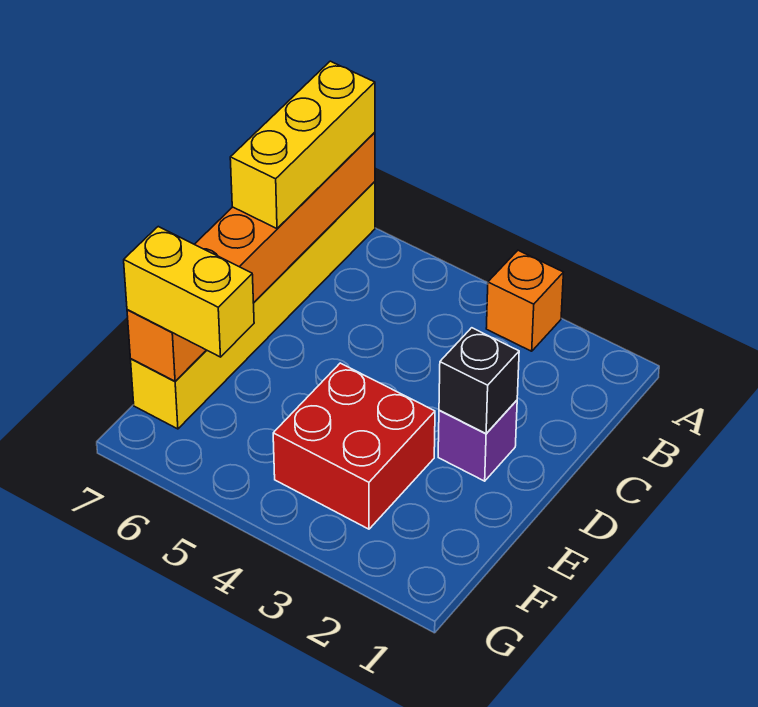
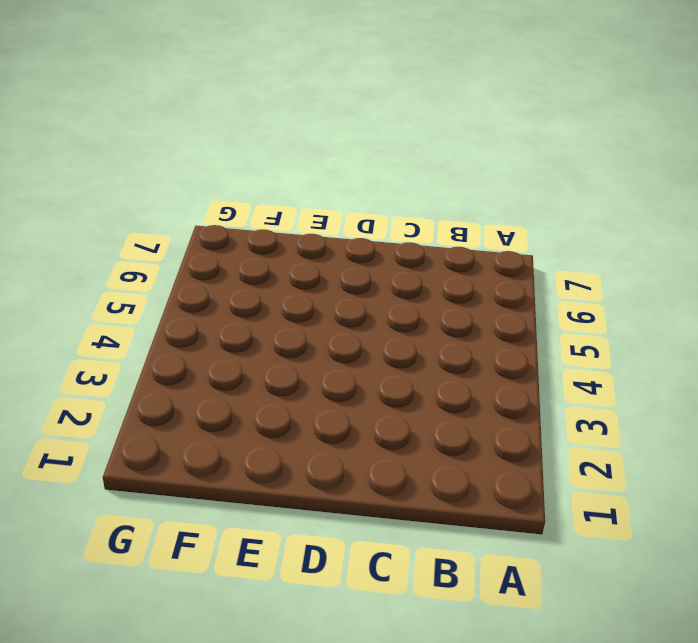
none -> orange brick A3 level 1
none -> yellow brick A7:F7 level 1

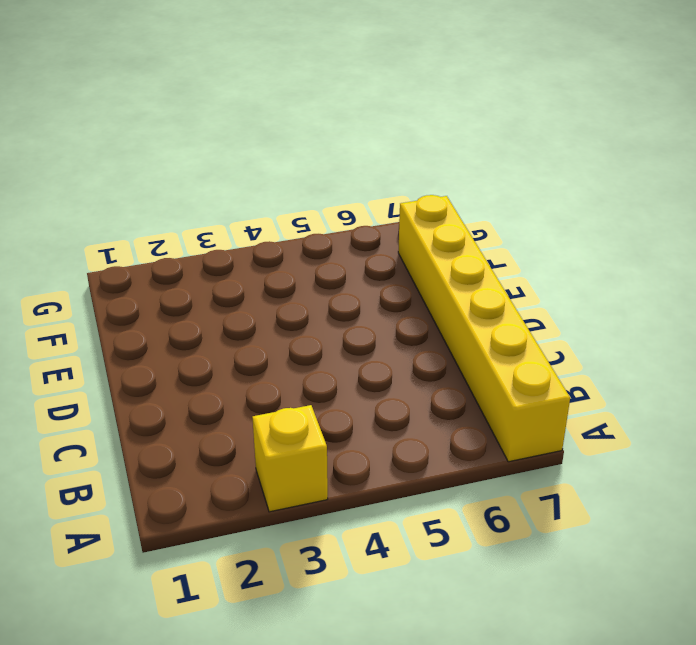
yellow brick A3 level 1 -> orange brick A3 level 1
none -> purple brick D2 level 1
none -> red brick E3:F4 level 1

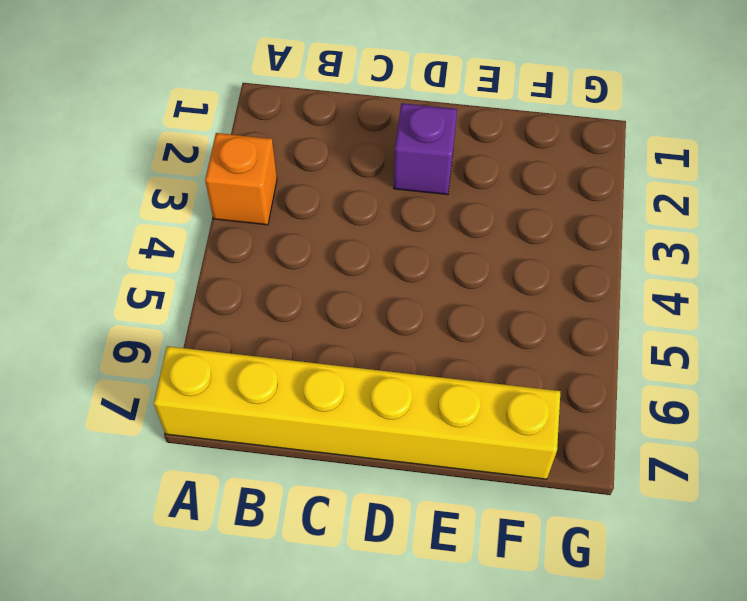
none -> red brick E3:F4 level 1
none -> orange brick A7:F7 level 2

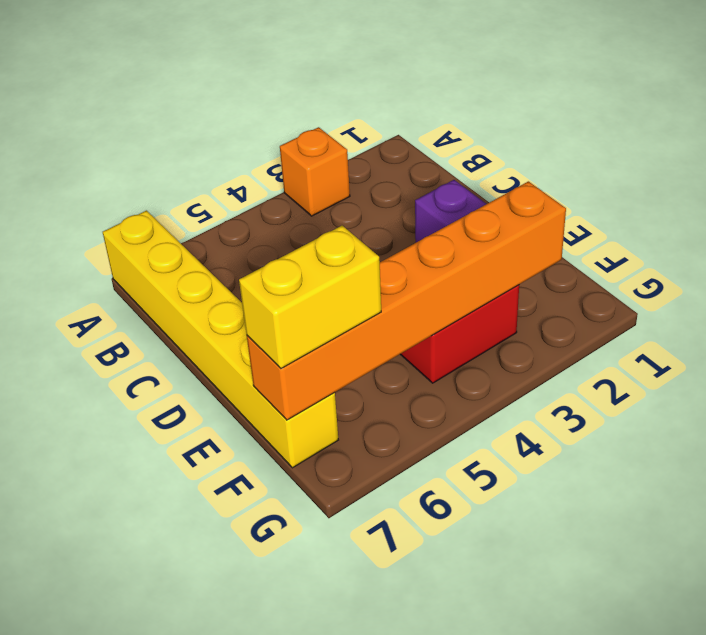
orange brick F2:F7 level 2 -> orange brick A7:F7 level 2
none -> black brick D2 level 2
none -> yellow brick A7:C7 level 3

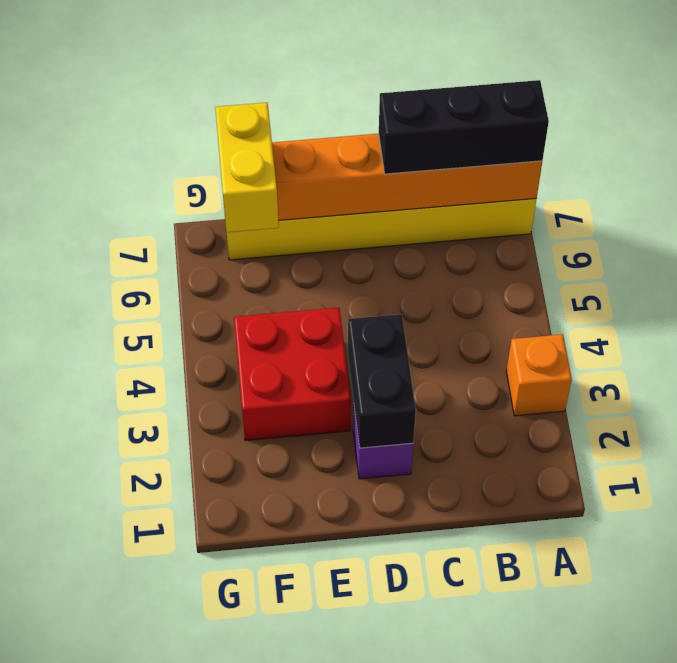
black brick A7:C7 level 3 -> yellow brick A7:C7 level 3
black brick D2:D3 level 2 -> black brick D2 level 2

